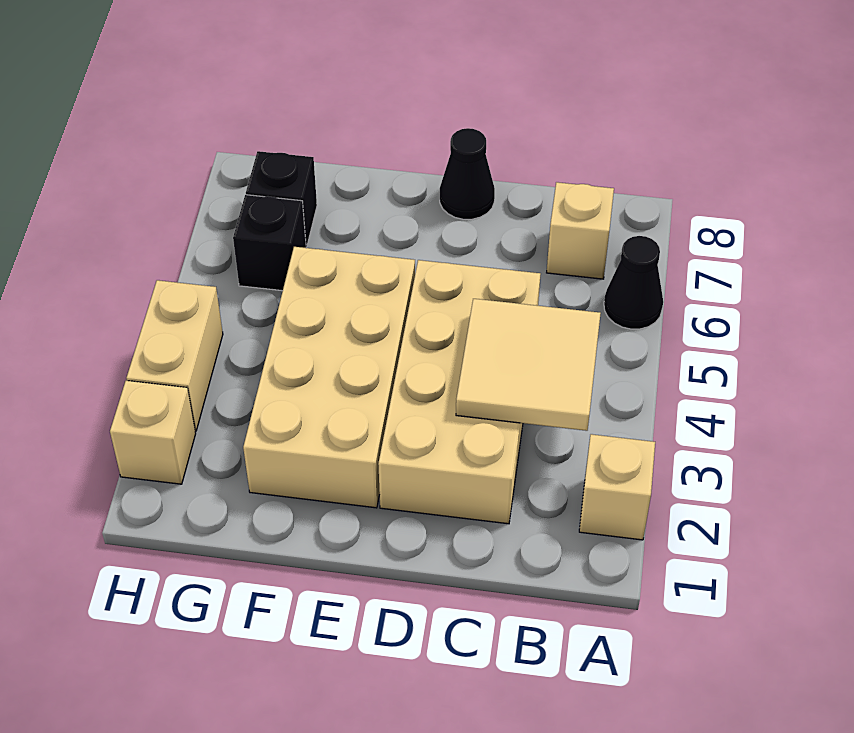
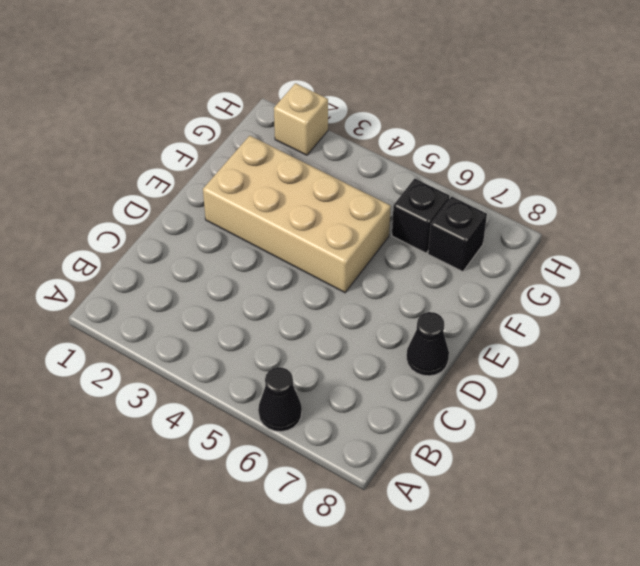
none -> tan brick A2 level 1
none -> tan brick B7 level 1

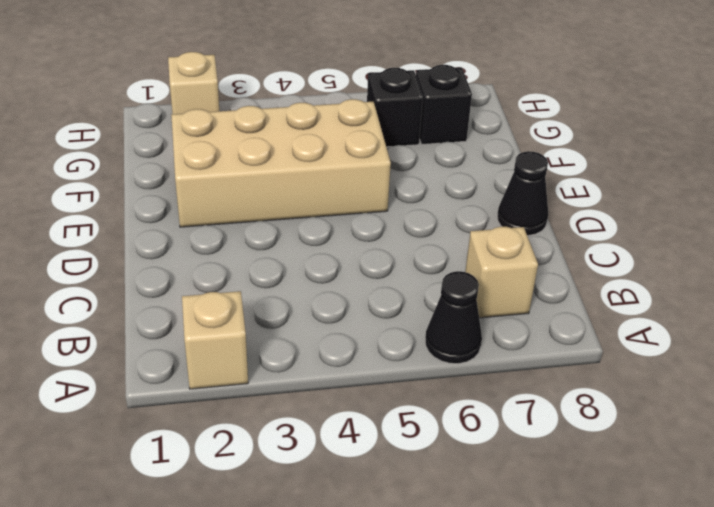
none -> tan brick C2:D5 level 1
none -> tan brick H3:H4 level 1

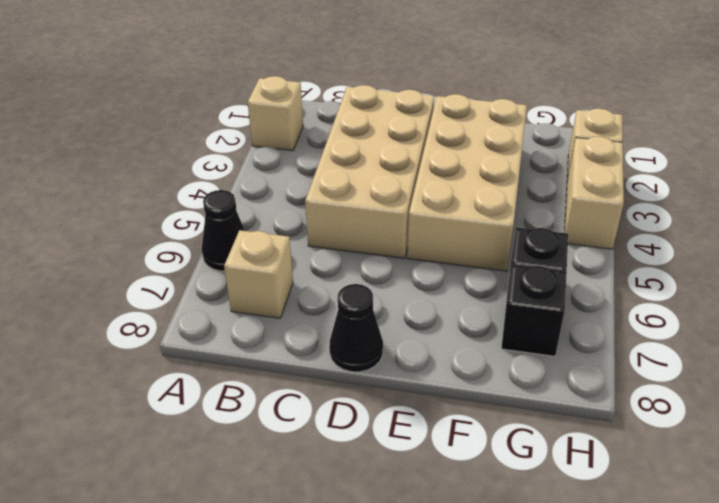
none -> tan tile B3:C4 level 2

